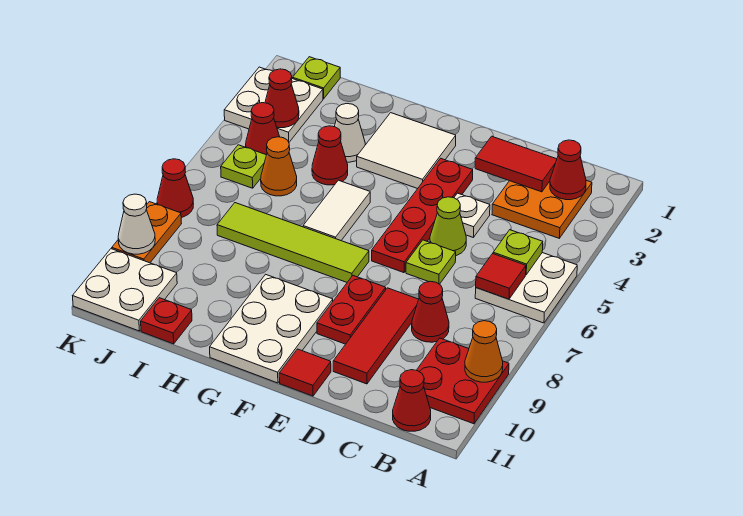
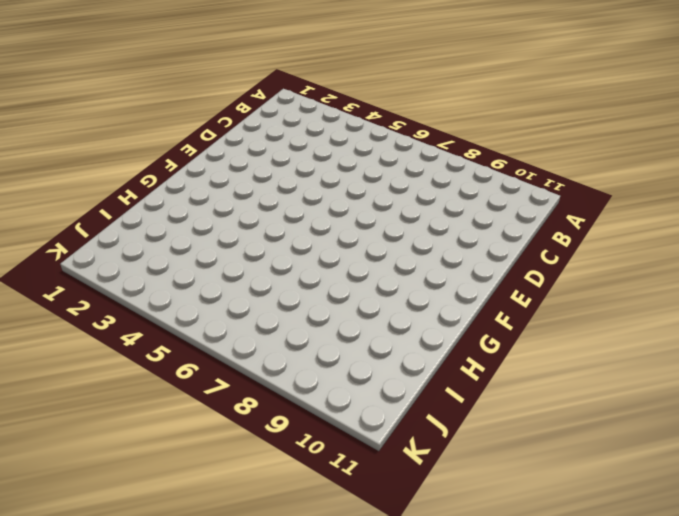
none -> white plate A5:B6 level 1
none -> red plate A9:B10 level 1
none -> orange plate B2:C3 level 1
none -> red cone B11 level 1

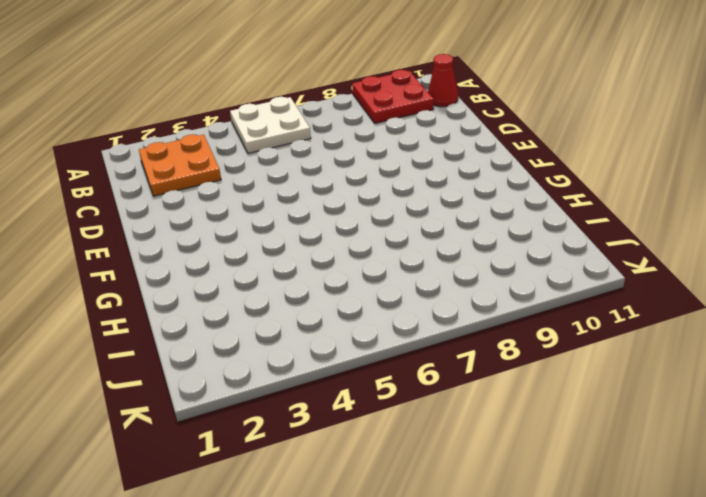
none -> red cone C8 level 1
none -> white plate D4 level 1
none -> lime cone D5 level 1
none -> lime plate D6 level 1

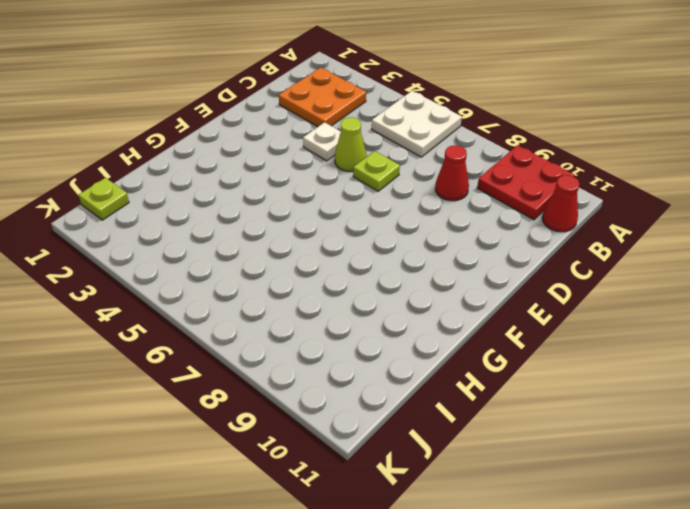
none -> red tile D8:D10 level 1
none -> red plate E3:E6 level 1
none -> red plate E8:E9 level 1
none -> red tile E11 level 1

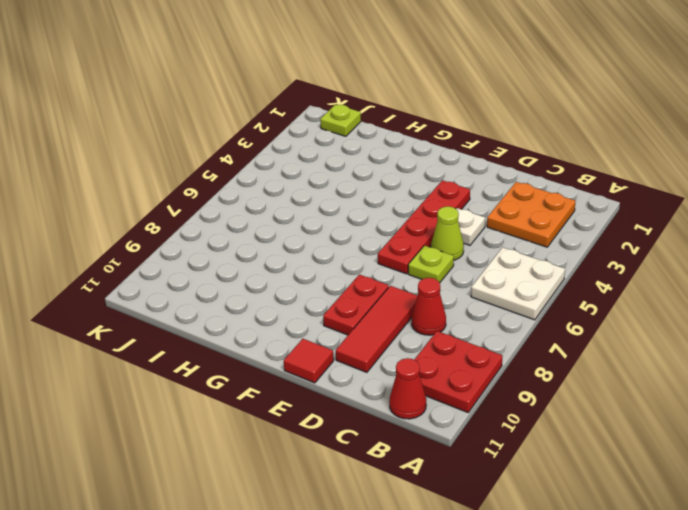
none -> white tile F2:G3 level 1
none -> lime tile F7:I7 level 1
none -> white plate F9:G11 level 1
none -> white tile G5:G6 level 1

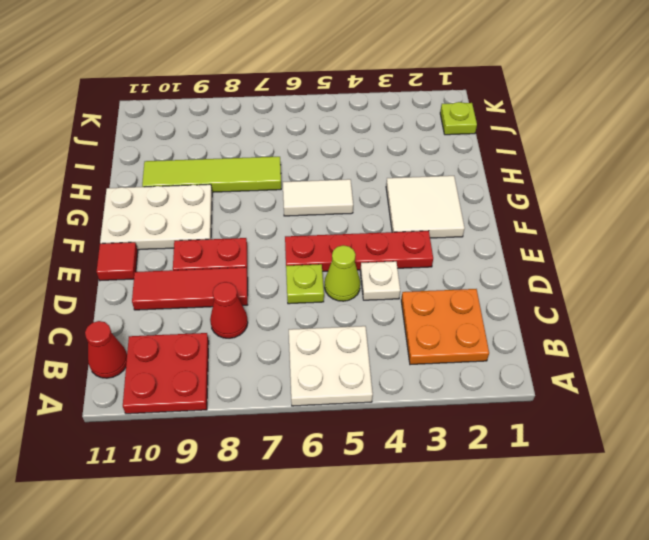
lime tile H7:H10 level 1 -> lime tile F7:I7 level 1
none -> white cone H3 level 1
none -> red cone H4 level 1
none -> orange cone I5 level 1
none -> red plate I11 level 1

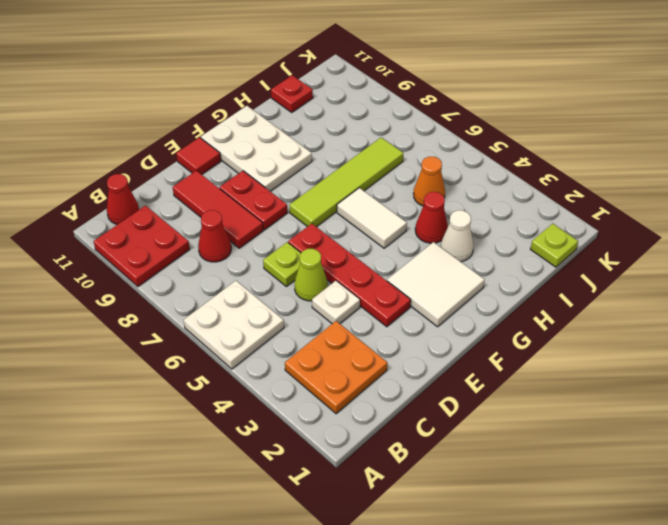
none -> white plate J2:K3 level 1
none -> red cone J4 level 1
none -> lime plate J5 level 1
none -> white plate J10:K11 level 1

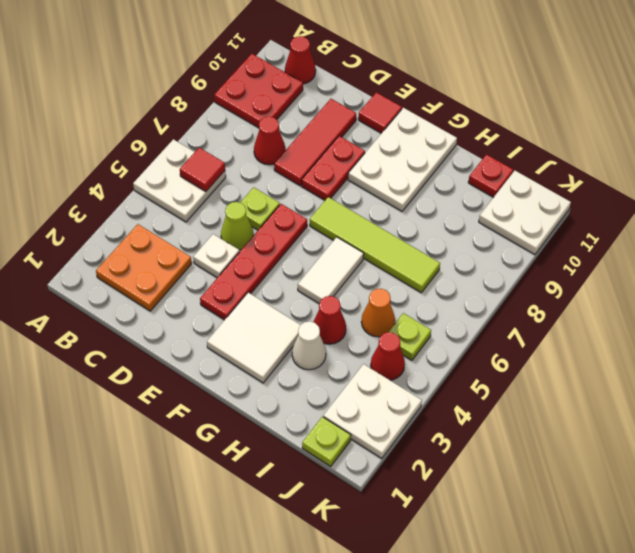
none -> red cone K7 level 1
none -> orange plate K8:K9 level 1
none -> orange cone A9 level 2
none -> red cone B2 level 2

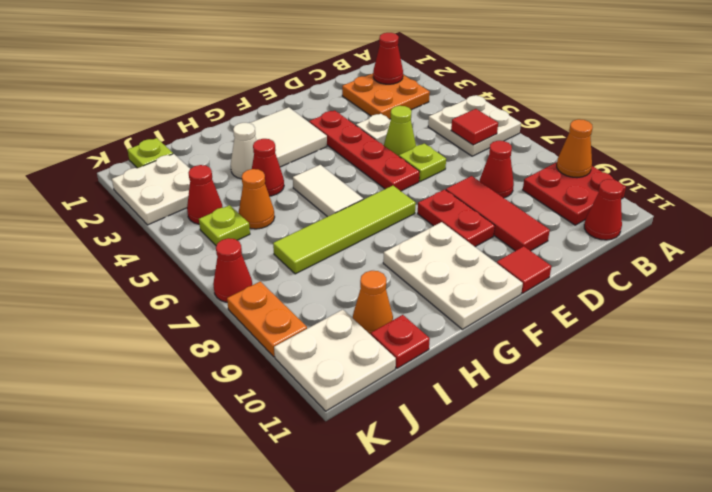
orange cone I10 level 1 -> none
none -> lime plate B5 level 2
none -> red tile C2:D2 level 2
none -> red cone J3 level 2
none -> white cone K9 level 2

